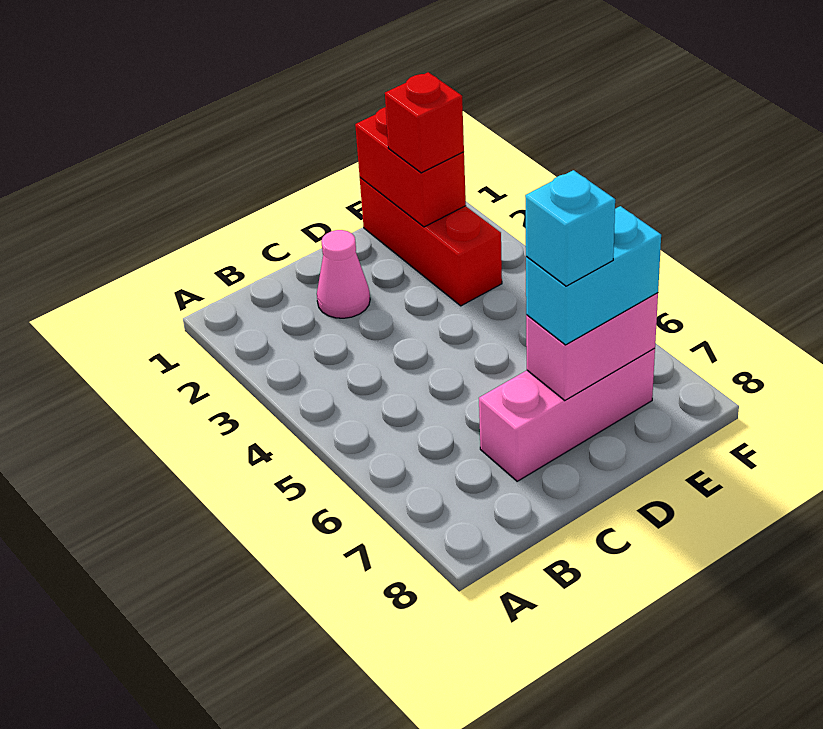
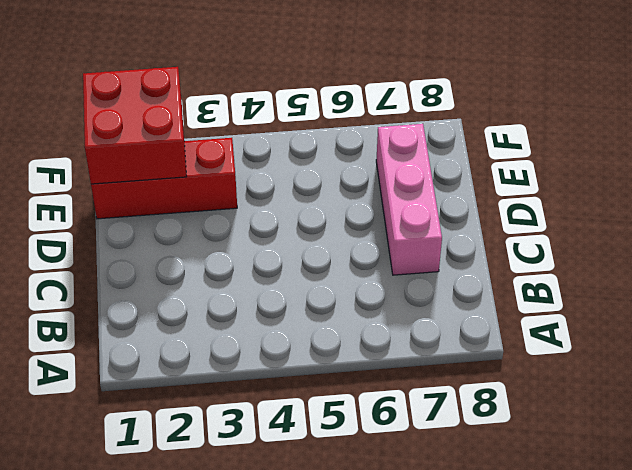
red brick E1:F2 level 2 -> red brick E1:E2 level 2
none -> pink cone C2 level 1
none -> pink brick D7:E7 level 2

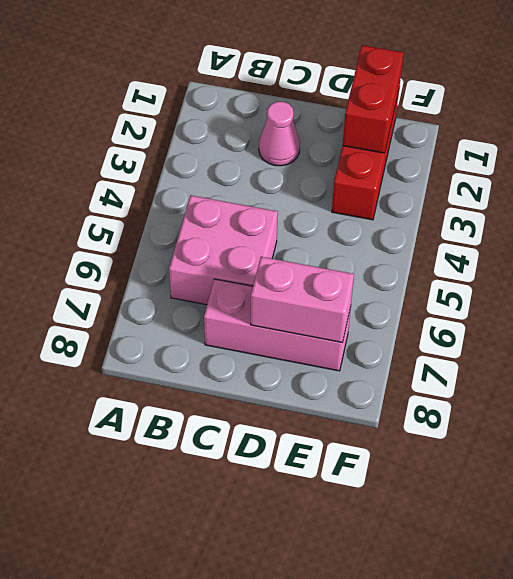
pink brick B5:C6 level 1 -> none
none -> cyan brick D7:E7 level 3
none -> red brick E2 level 3

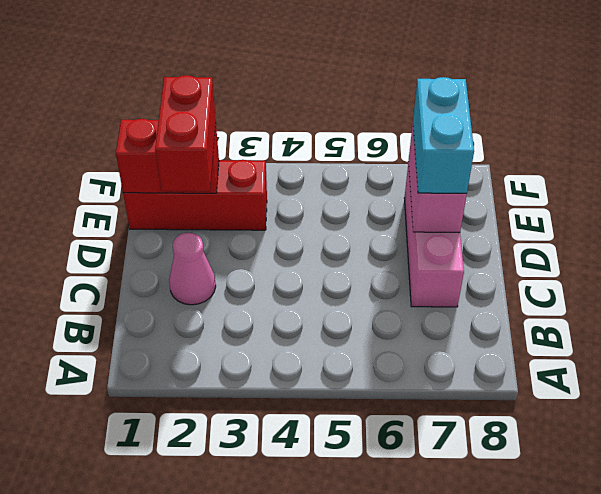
red brick D2:E2 level 3 -> red brick E2 level 3
none -> cyan brick D7 level 4

